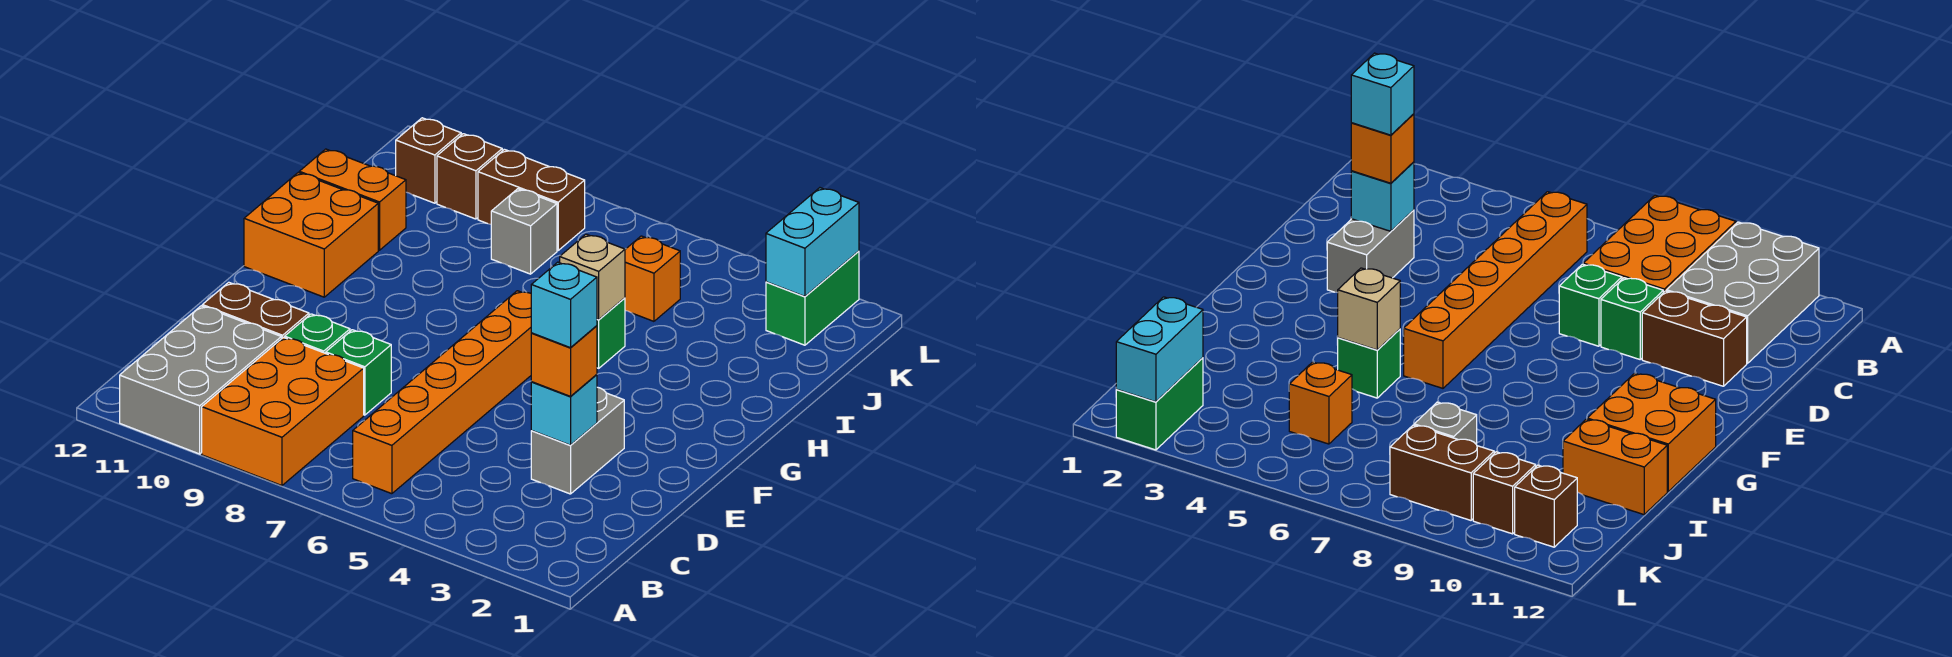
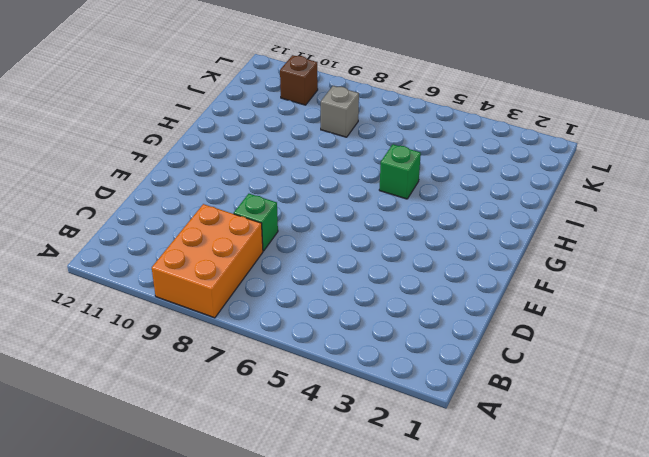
none -> grey brick A10:C11 level 1
none -> orange brick B6:G6 level 1
none -> grey brick D3:E3 level 1

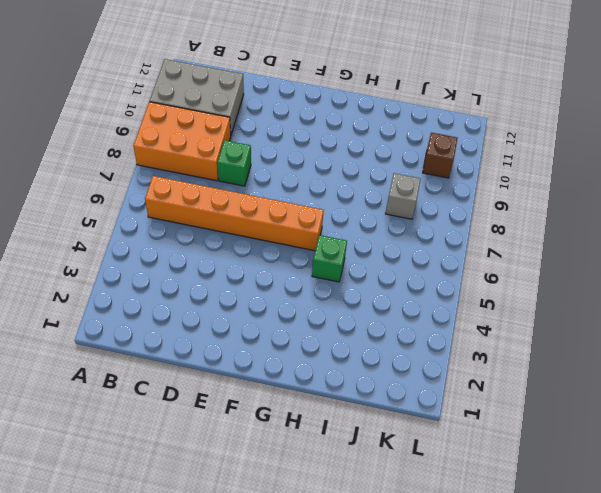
none -> grey brick D3:E3 level 1
none -> green brick D9 level 1
none -> brown brick D10:D11 level 1

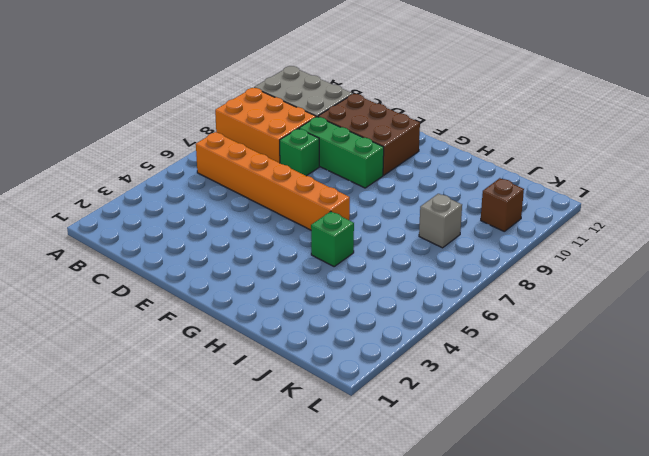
green brick D9:F9 level 1 -> green brick D9 level 1
brown brick D10:F11 level 1 -> brown brick D10:D11 level 1
none -> grey brick D3:E3 level 1
none -> orange brick G11:H12 level 1
none -> orange brick I11:I12 level 1

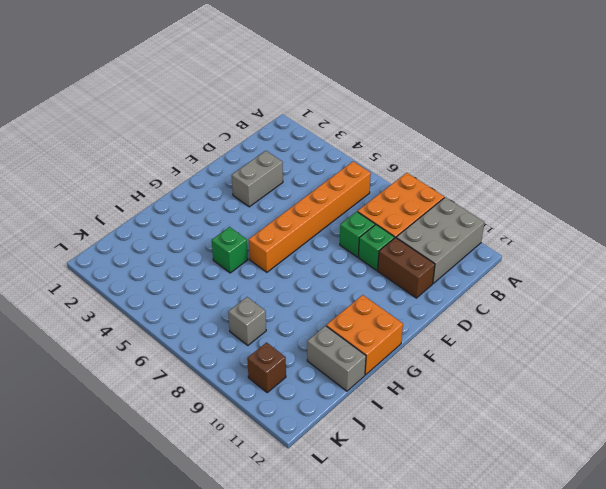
grey brick I11:I12 level 1 -> orange brick I11:I12 level 1
none -> orange brick J5 level 1
none -> green brick K2:L2 level 1
none -> brown brick K8:K9 level 1

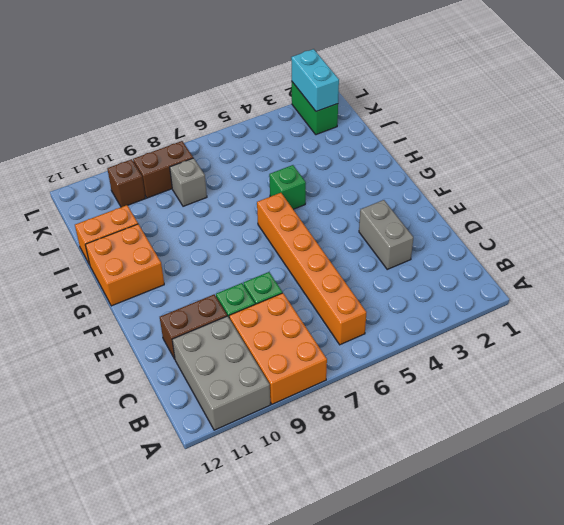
none -> orange brick J5 level 1
none -> brown brick K11 level 1
none -> cyan brick D3 level 2

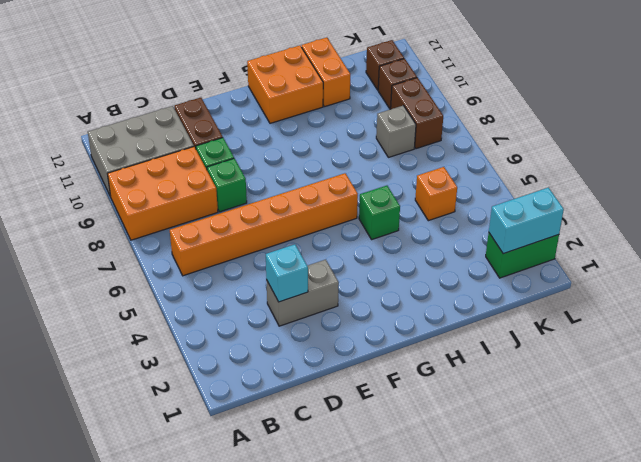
none -> tan brick H5 level 2
none -> orange brick D3 level 3
none -> cyan brick D3 level 4

